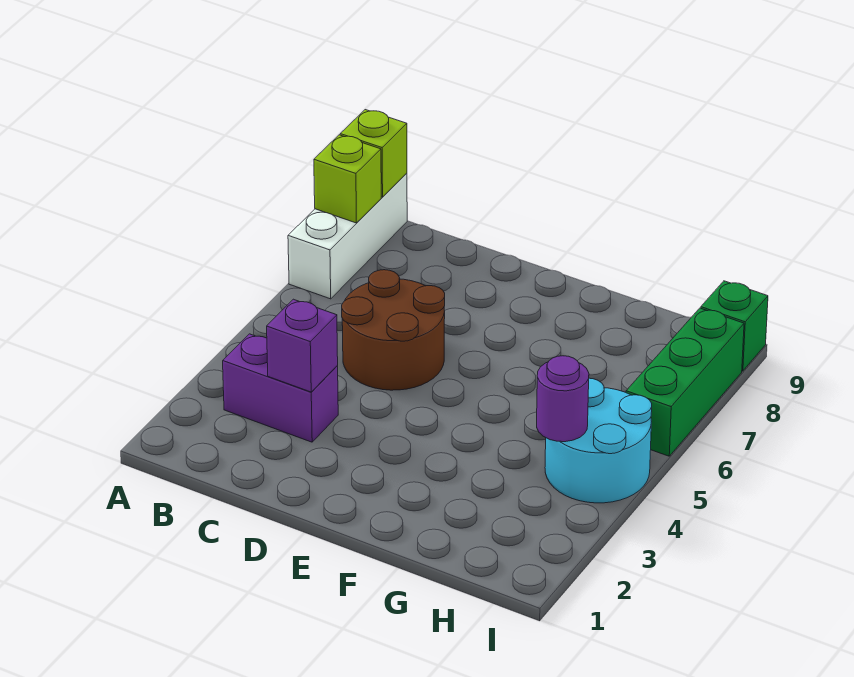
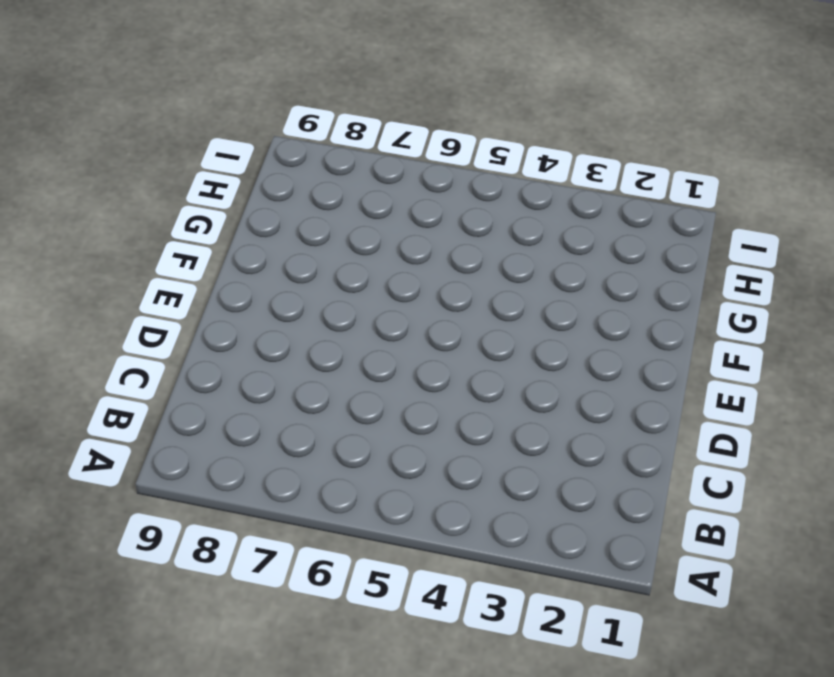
none -> white brick A7:A9 level 1
none -> purple brick B3:C3 level 1

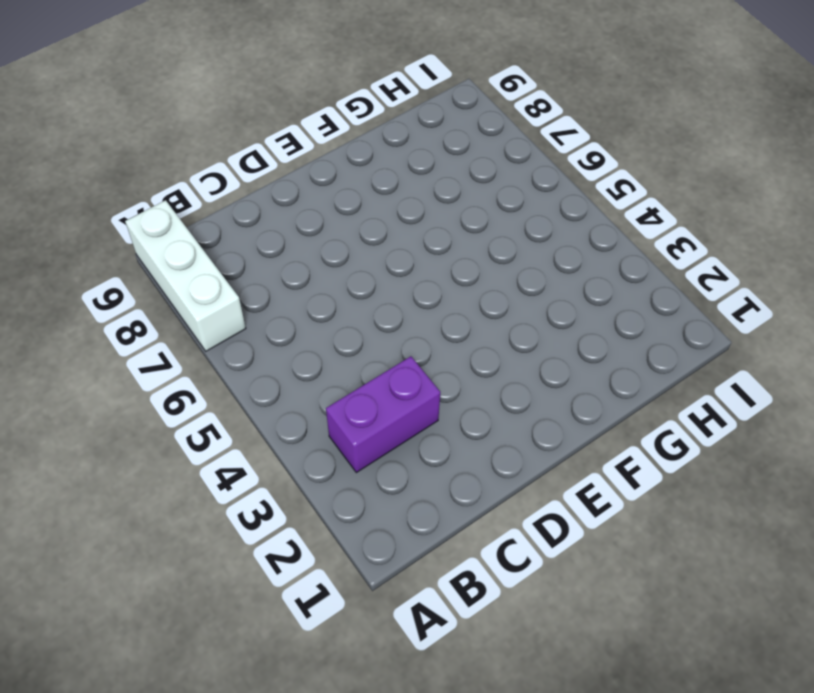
none -> brown round brick C5:D6 level 1
none -> cyan round brick H4:I5 level 1

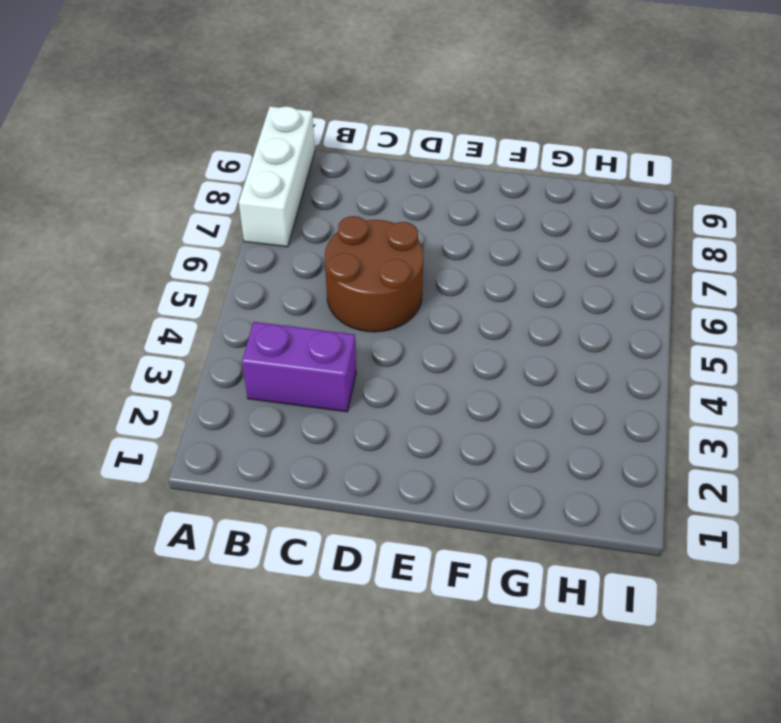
none -> cyan round brick H4:I5 level 1
none -> green brick I6:I8 level 1

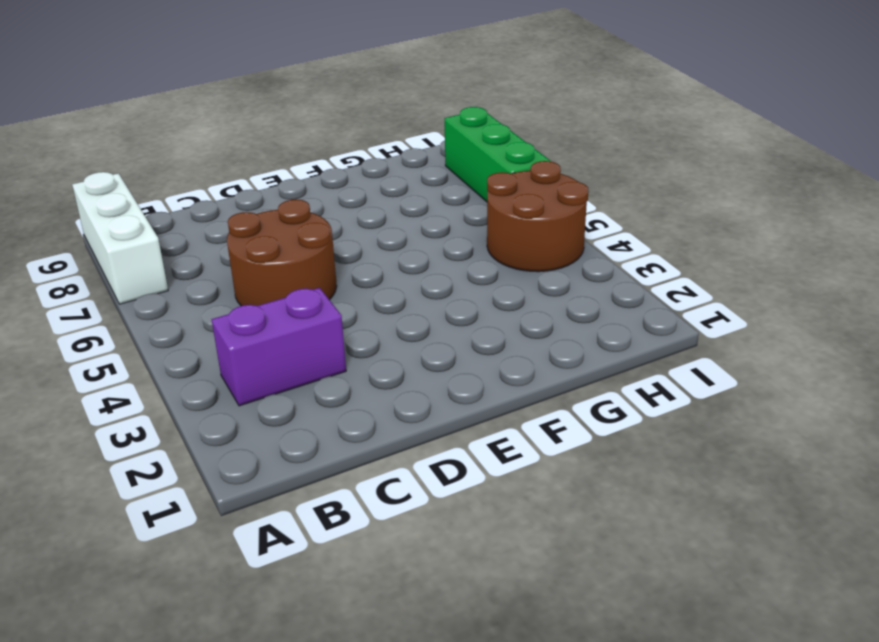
brown round brick H4:I5 level 1 -> cyan round brick H4:I5 level 1
none -> green brick I9 level 1
none -> lime brick A8 level 2

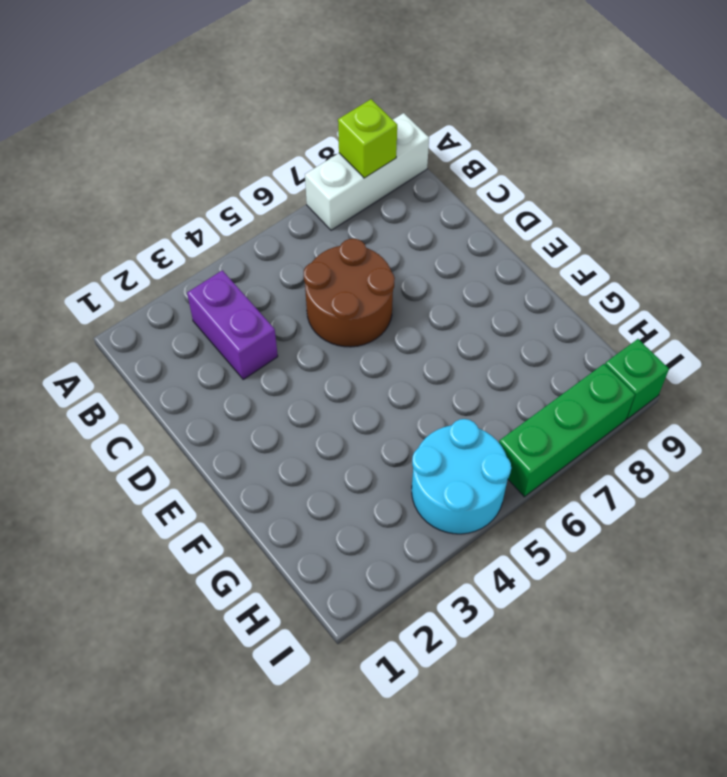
none -> lime brick A9 level 2
none -> purple brick C3 level 2

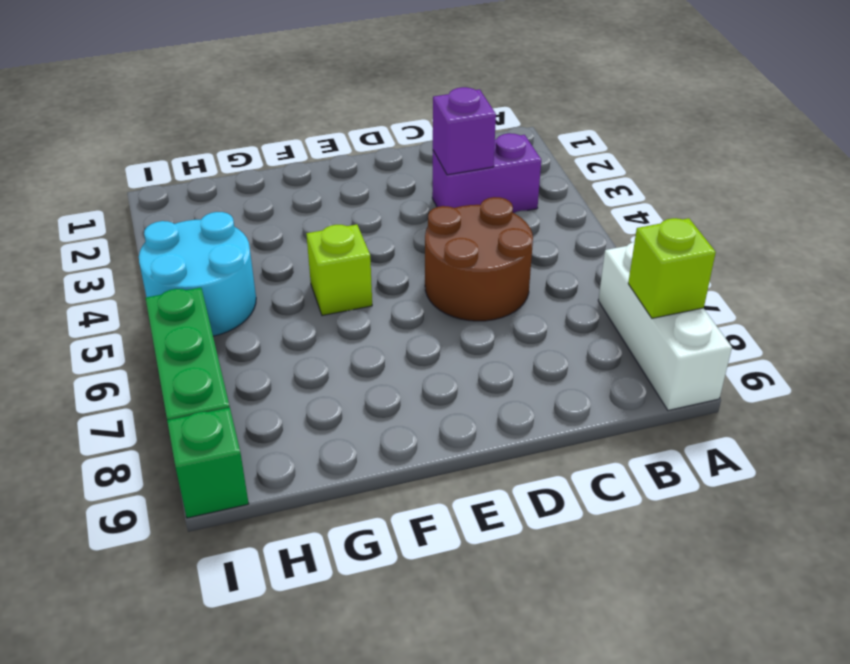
lime brick F5 level 1 -> lime brick A9 level 2
none -> purple round brick H4 level 2

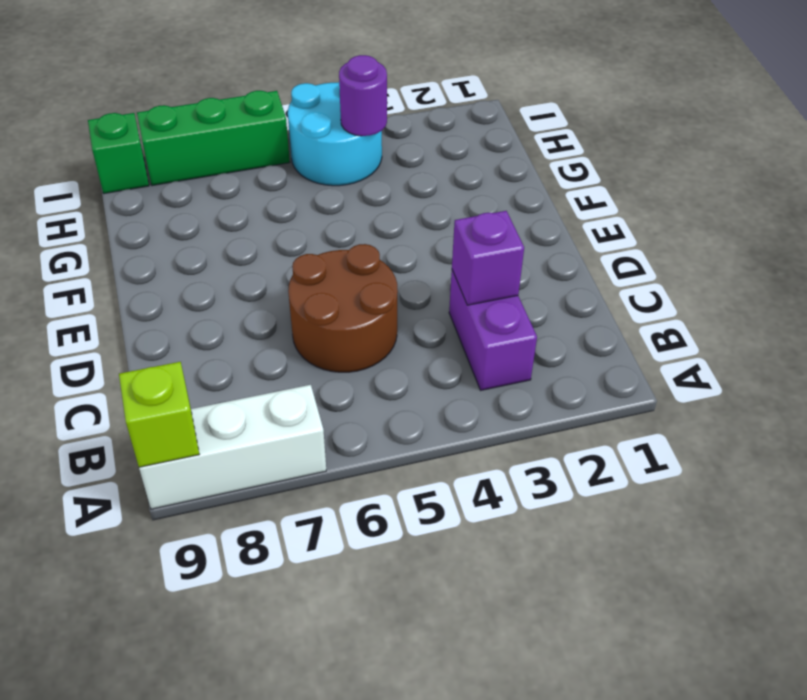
none -> lime brick A8 level 2

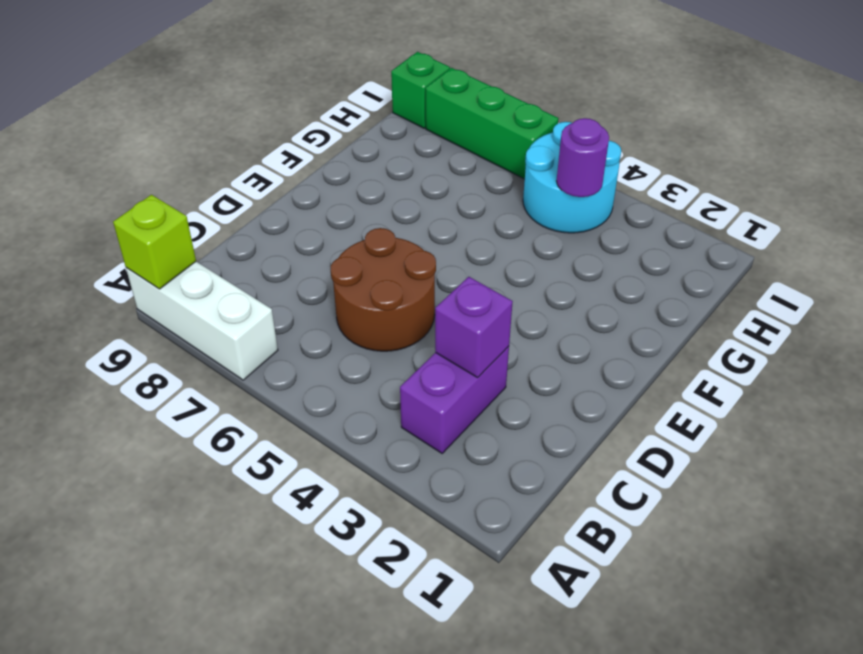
none -> lime brick A8 level 2

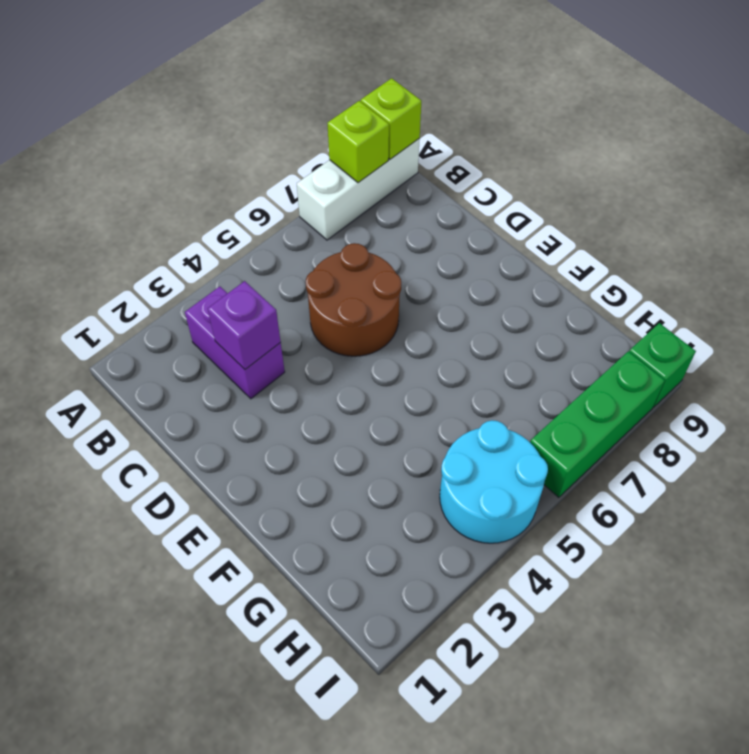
none -> purple round brick H4 level 2

